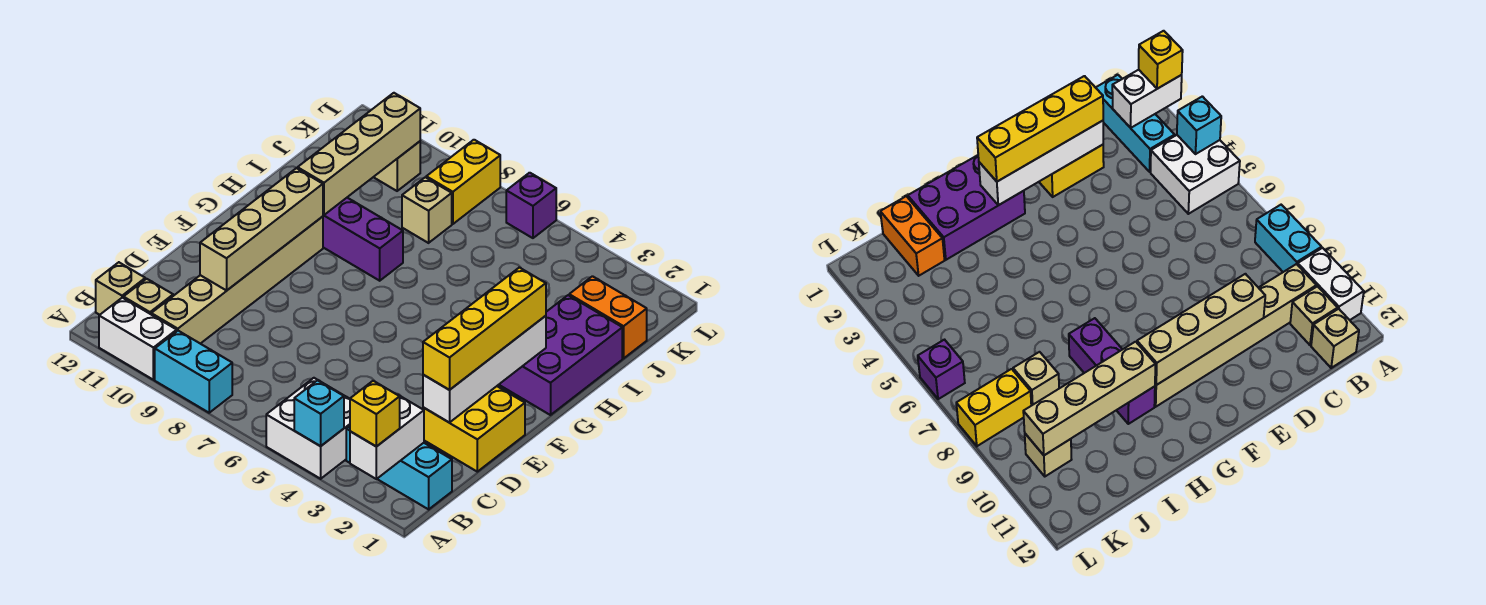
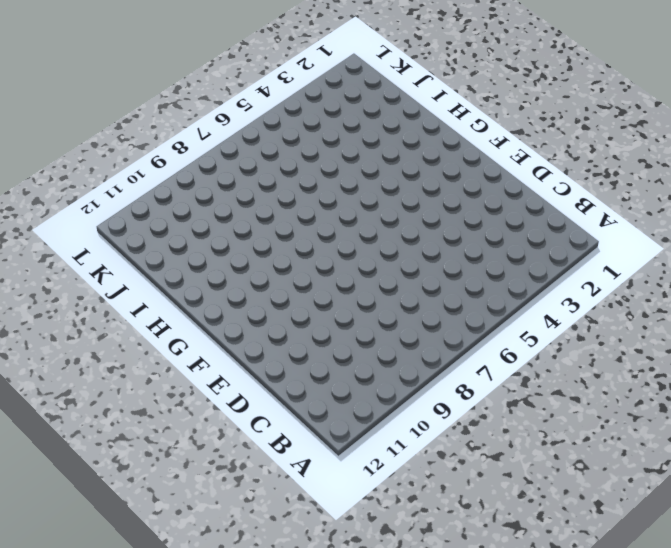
none -> white brick A4:B5 level 1
none -> cyan brick A8:A9 level 1
none -> white brick A10:A11 level 1

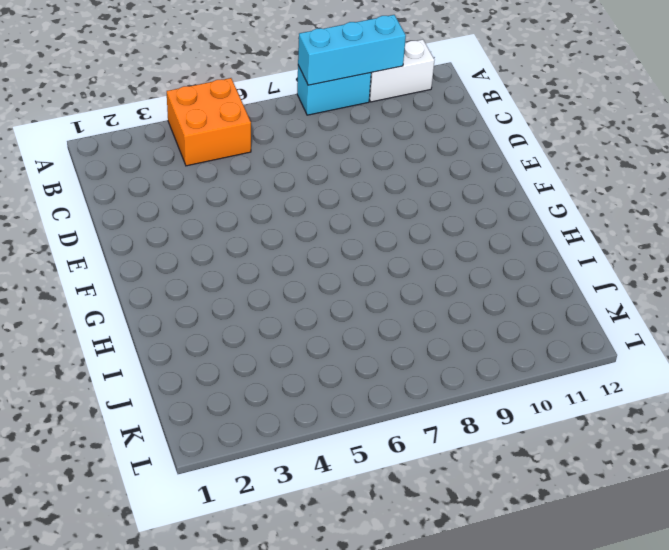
orange brick A4:B5 level 1 -> white brick A4:B5 level 1
cyan brick A8:A10 level 2 -> cyan brick B1:B3 level 1
none -> tan brick B10:G10 level 1
none -> tan brick B11 level 1
none -> tan brick B12 level 1

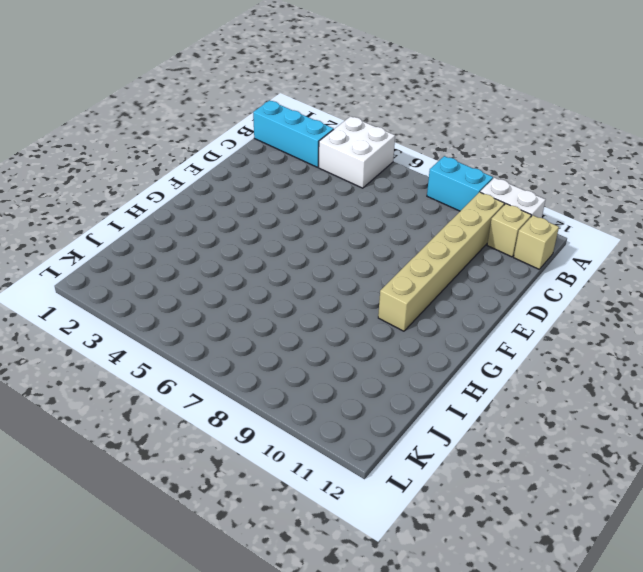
none -> yellow brick D1:E2 level 1
none -> purple brick G1:I2 level 1
none -> purple brick H8:H10 level 1

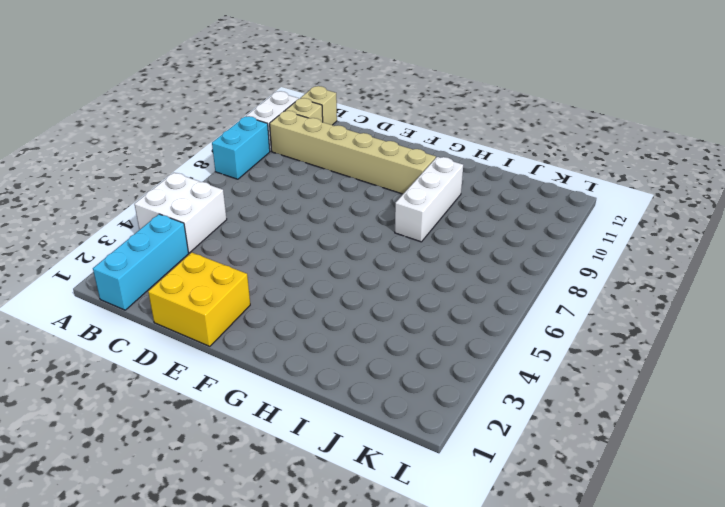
white brick H8:H10 level 1 -> purple brick H8:H10 level 1
none -> purple brick G1:I2 level 1
none -> orange brick J1:J2 level 1
none -> tan brick J8 level 1

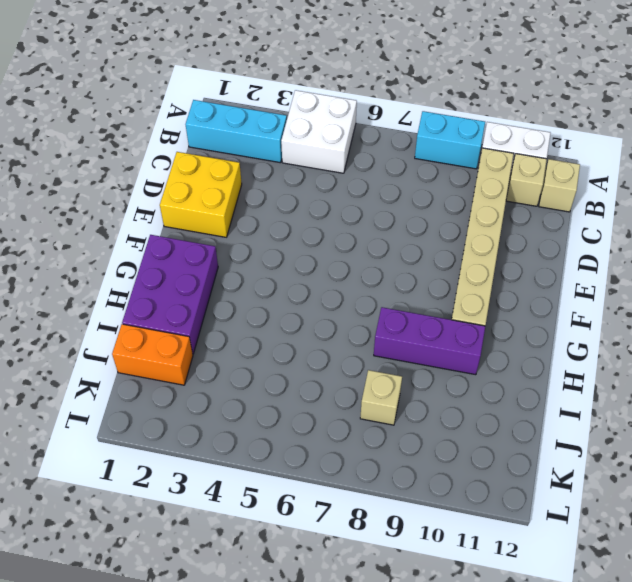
none -> yellow brick K8:L8 level 1
none -> tan brick K10 level 1
none -> purple brick L6 level 1

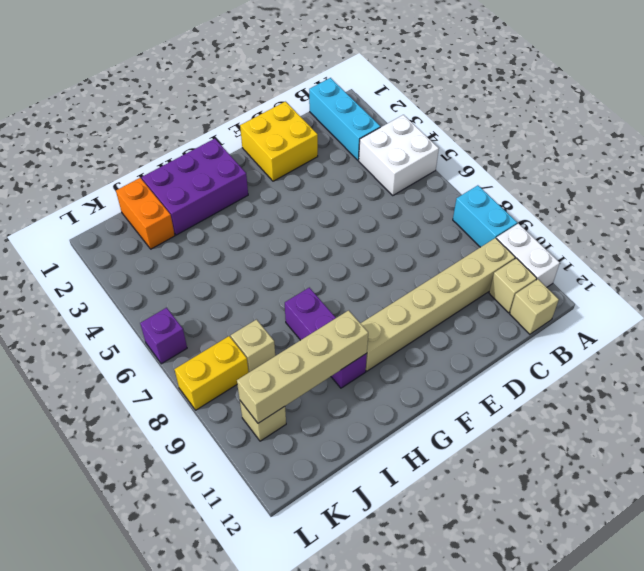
none -> white brick A2:B2 level 2
none -> cyan brick A4 level 2
none -> white brick D2:G2 level 2

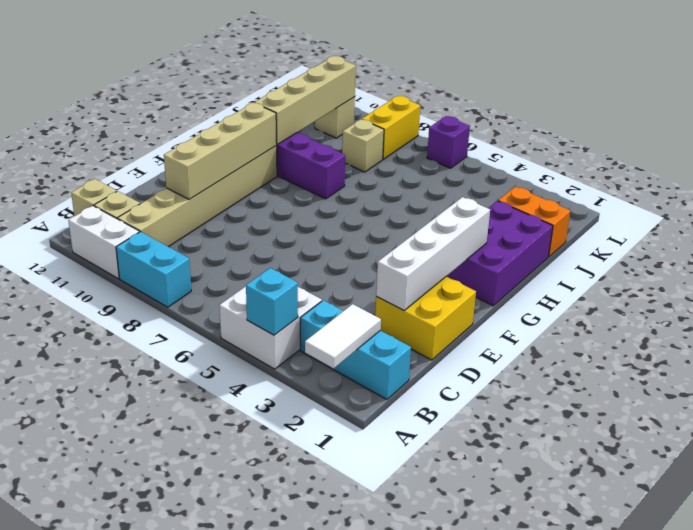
white tile A2:B2 level 2 -> white brick A2:B2 level 2
none -> yellow brick A2 level 3
none -> yellow brick D2:G2 level 3

